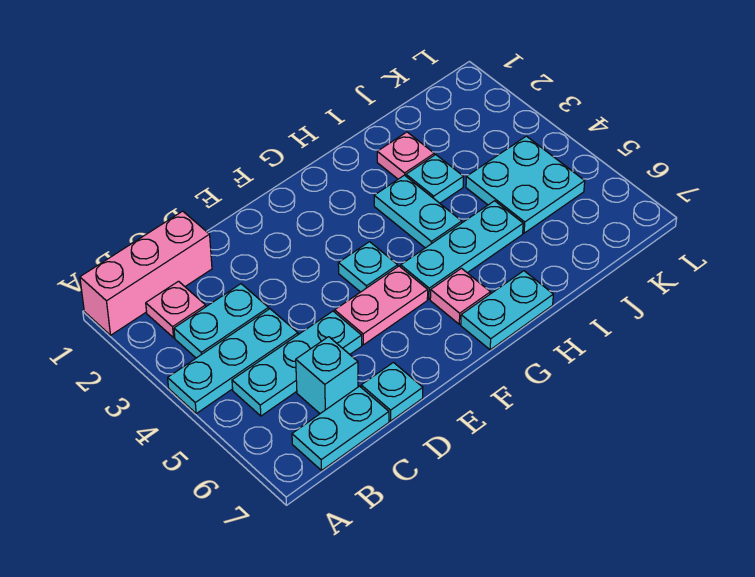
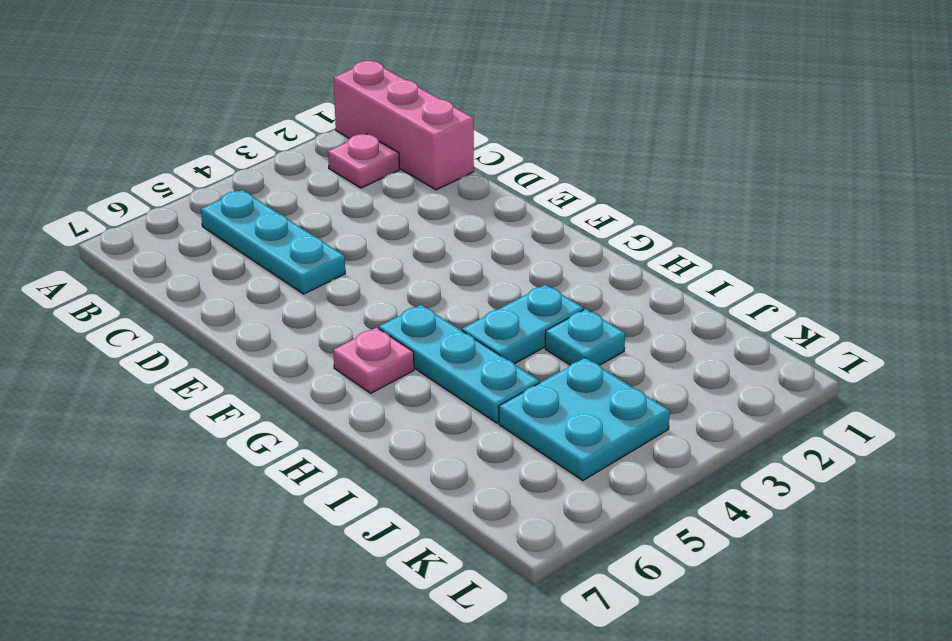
none -> cyan plate A4:C4 level 1
none -> cyan plate B3:C3 level 1
none -> cyan plate B7:C7 level 1

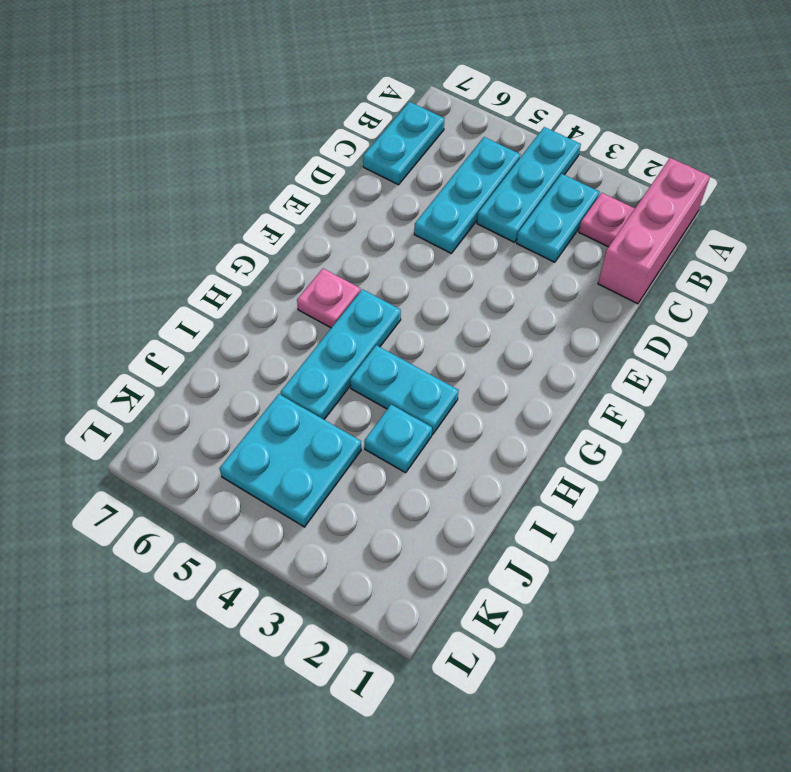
none -> cyan brick C6 level 1
none -> cyan plate D7 level 1
none -> pink plate E5:F5 level 1

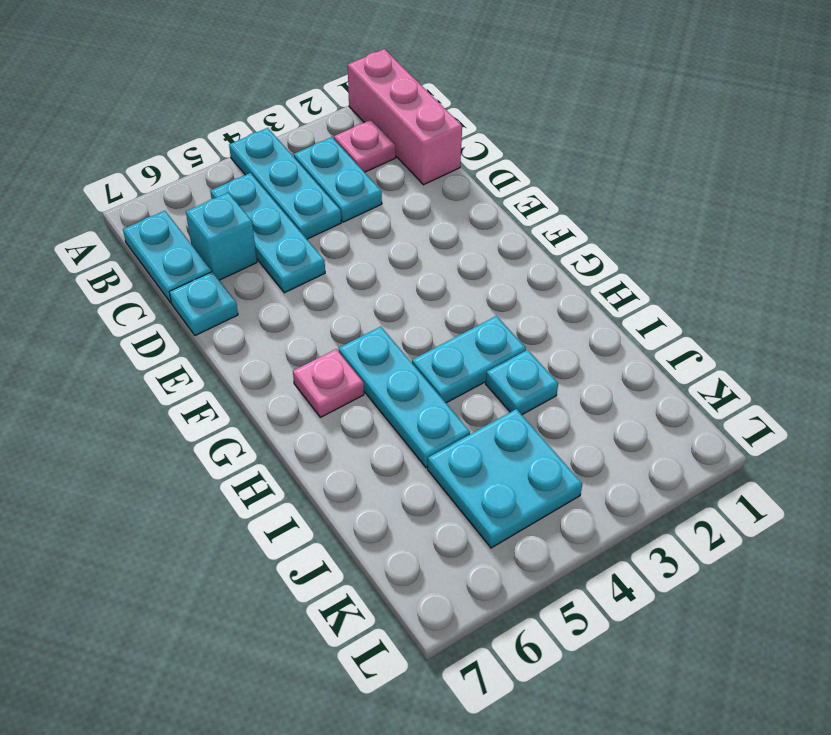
none -> pink plate E5:F5 level 1
none -> cyan plate F4 level 1
none -> cyan plate G7:H7 level 1

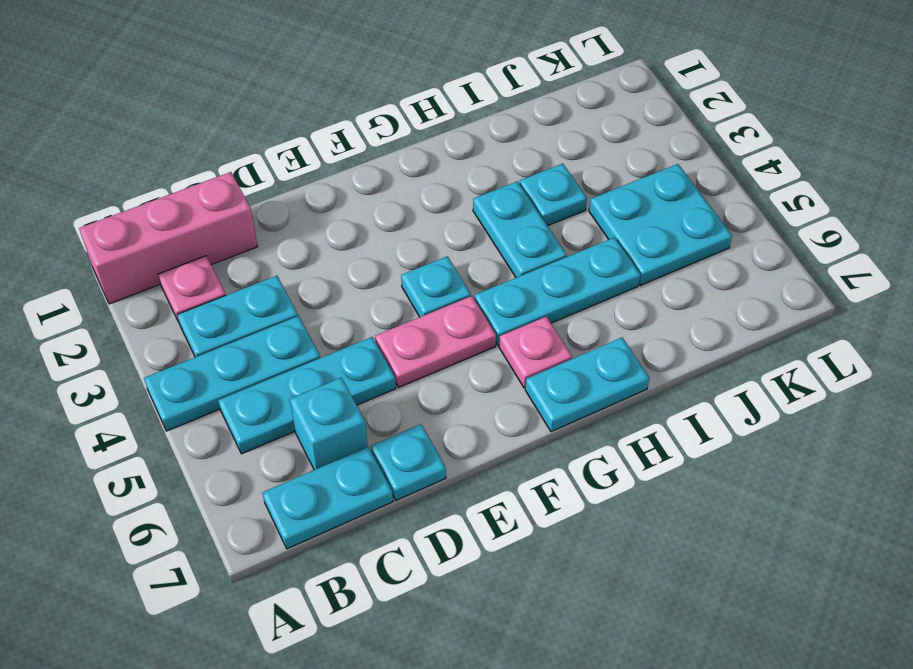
none -> pink plate I2 level 1

